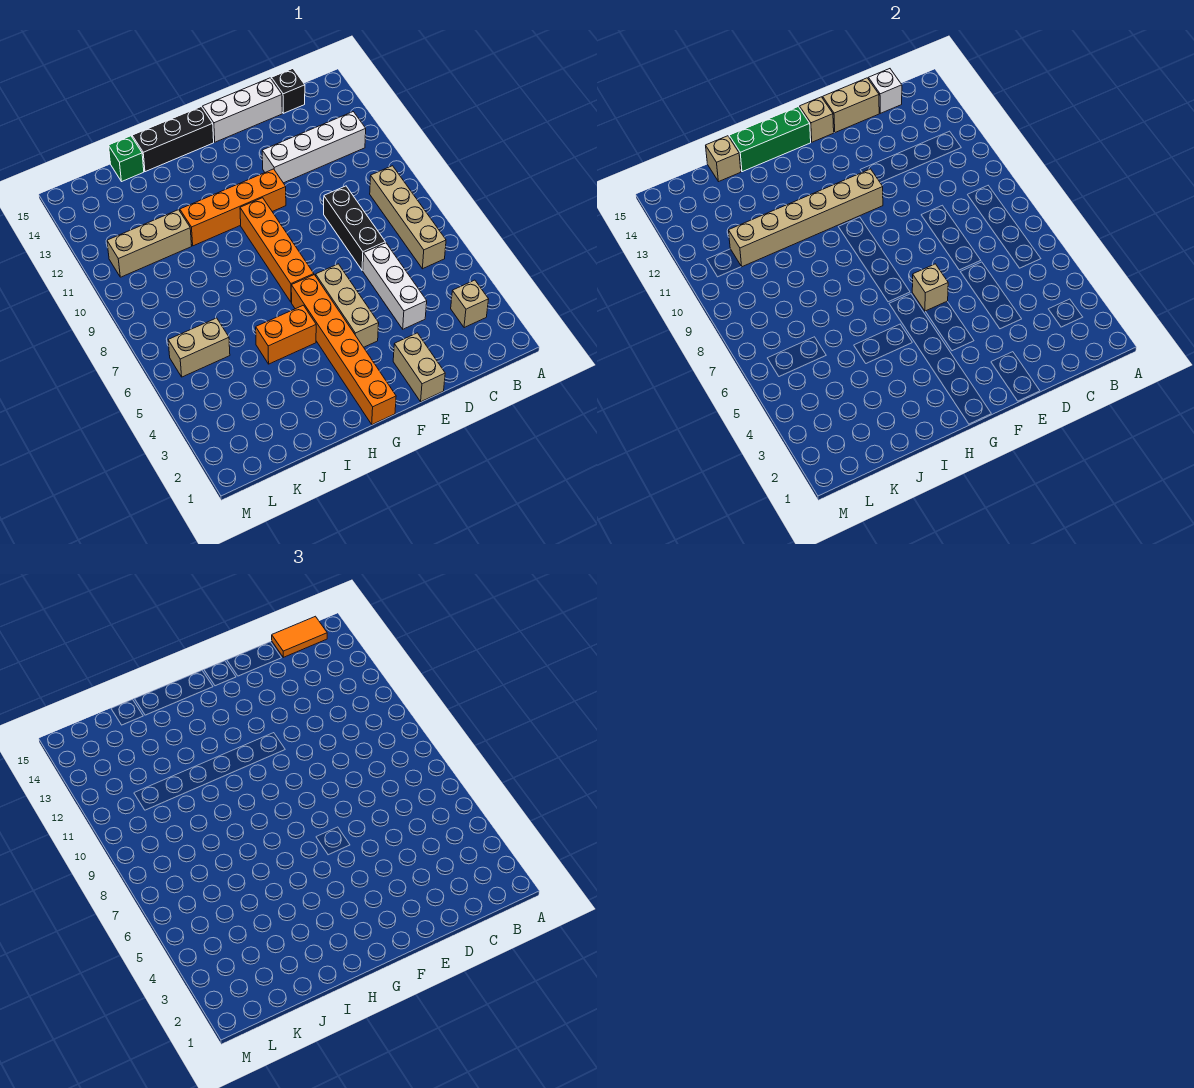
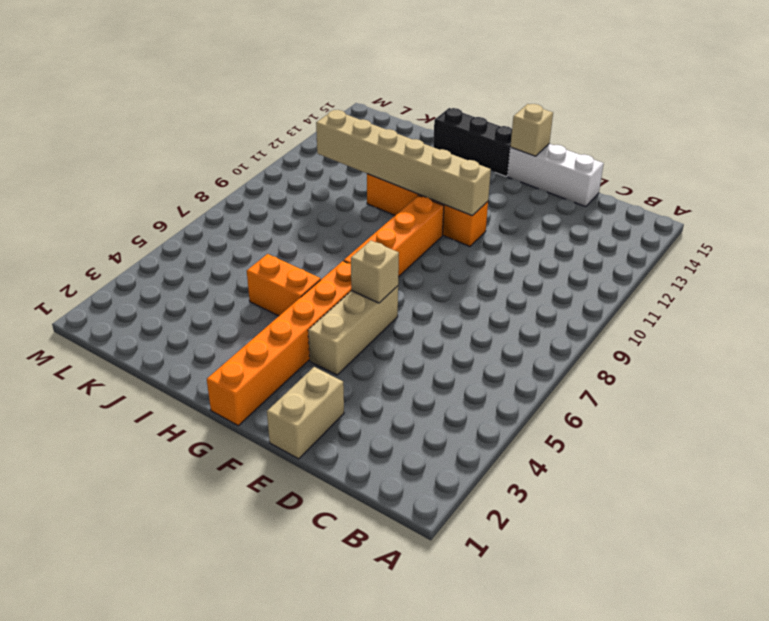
none -> tan brick B3 level 1
none -> tan brick B6:B9 level 1
none -> white brick B12:E12 level 1

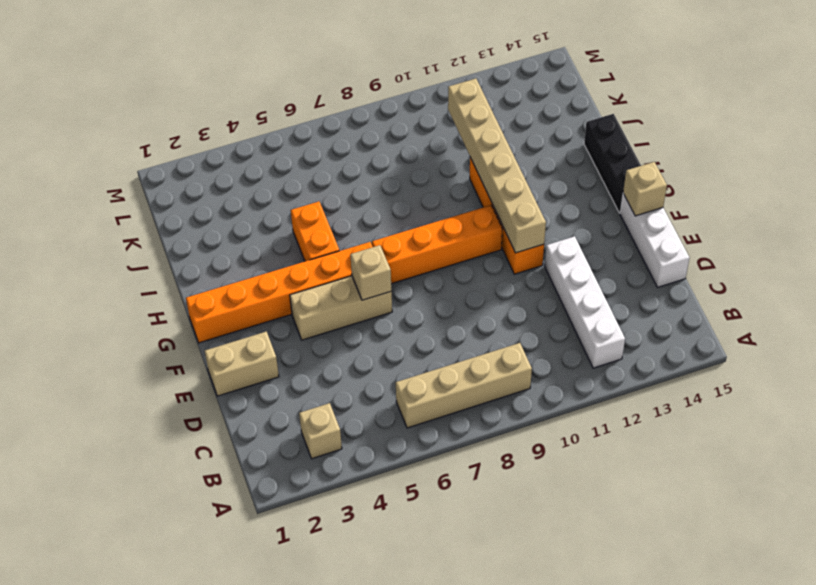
none -> black brick C15 level 1
none -> white brick D4:D6 level 1
none -> black brick D7:D9 level 1

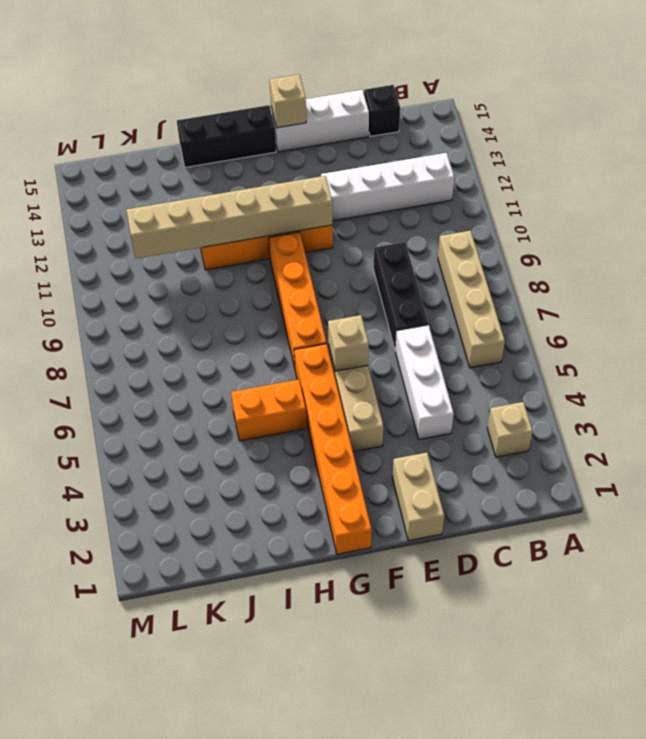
none -> tan brick J11:L11 level 1
none -> green brick J15 level 1
none -> tan brick K6:L6 level 1

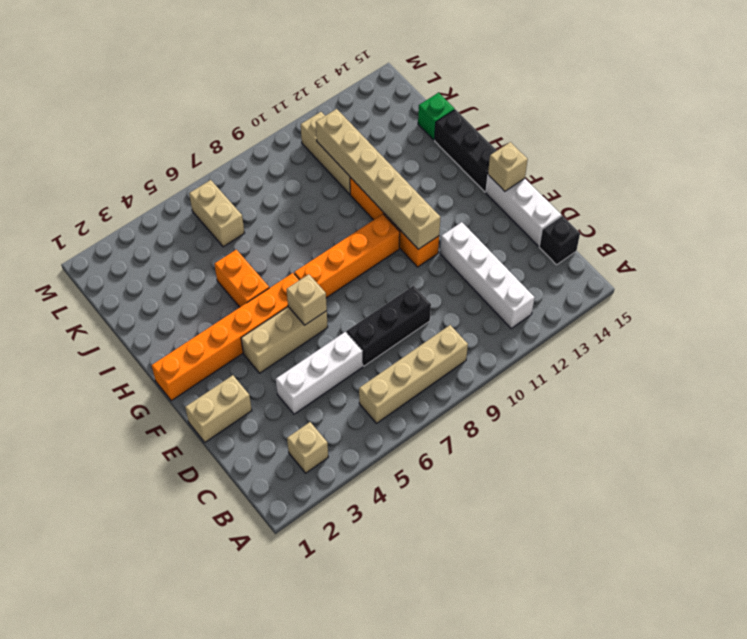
none -> white brick C15 level 2
none -> tan brick D15:E15 level 2
none -> green brick G15:I15 level 2

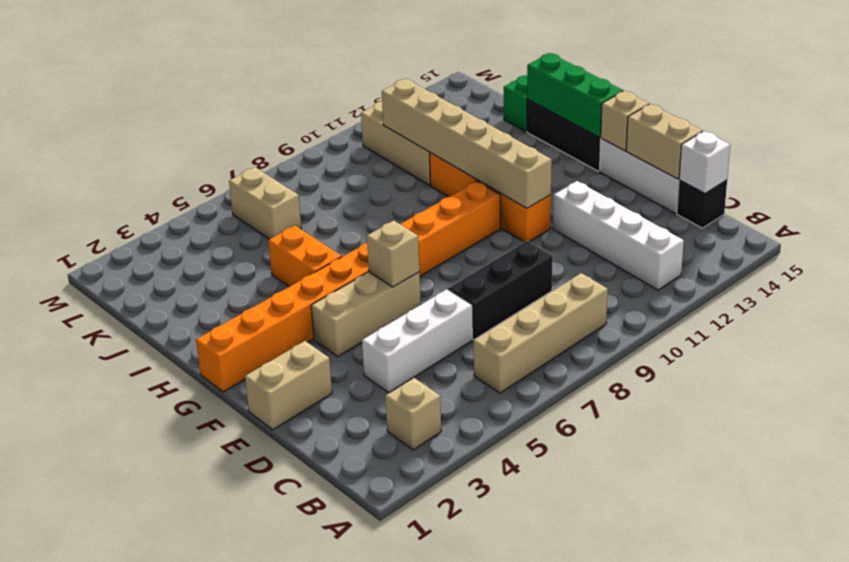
none -> tan brick J15 level 2
none -> orange tile B15:C15 level 3

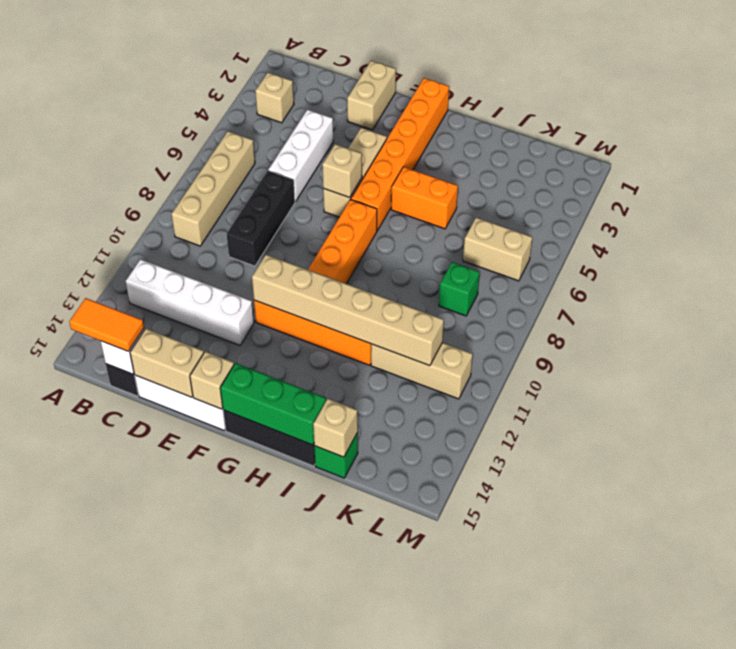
green brick K8 level 1 -> none

